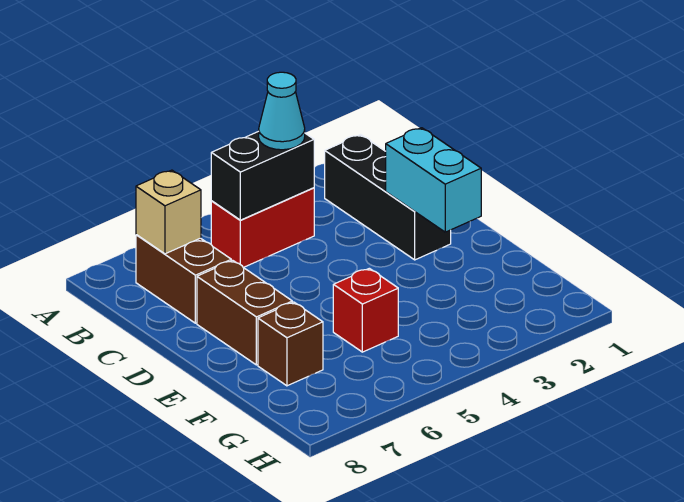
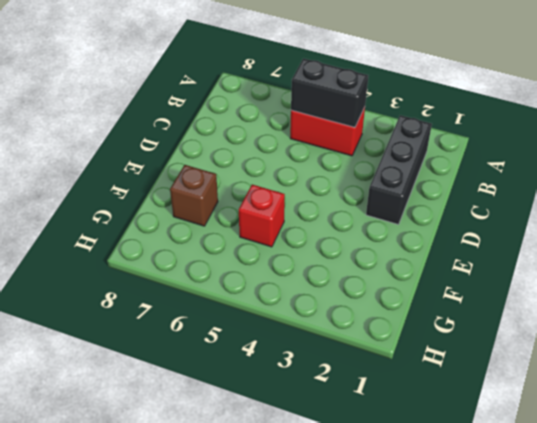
none -> brown brick B7:C7 level 1
none -> brown brick D7:E7 level 1

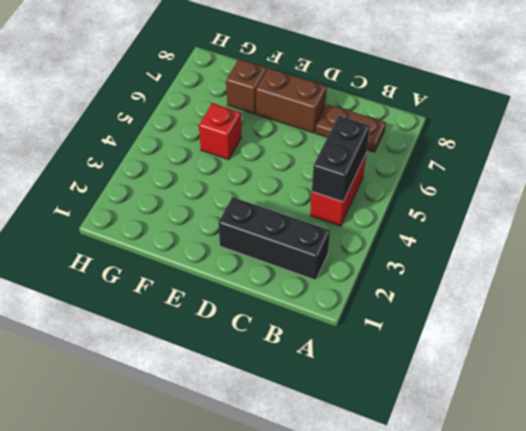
brown plate B7:C7 level 1 -> brown brick B7:C7 level 1
none -> tan brick B7 level 2
none -> cyan brick D2:E2 level 2

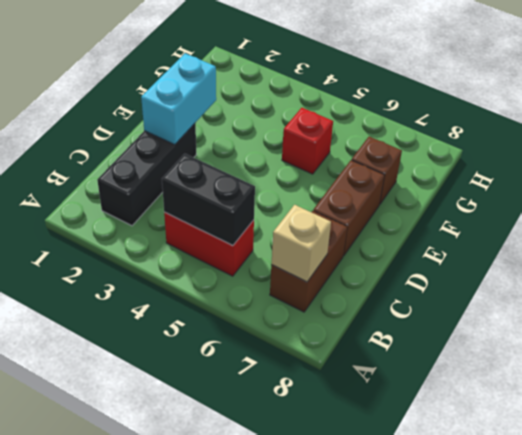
none -> cyan cone B4 level 3

